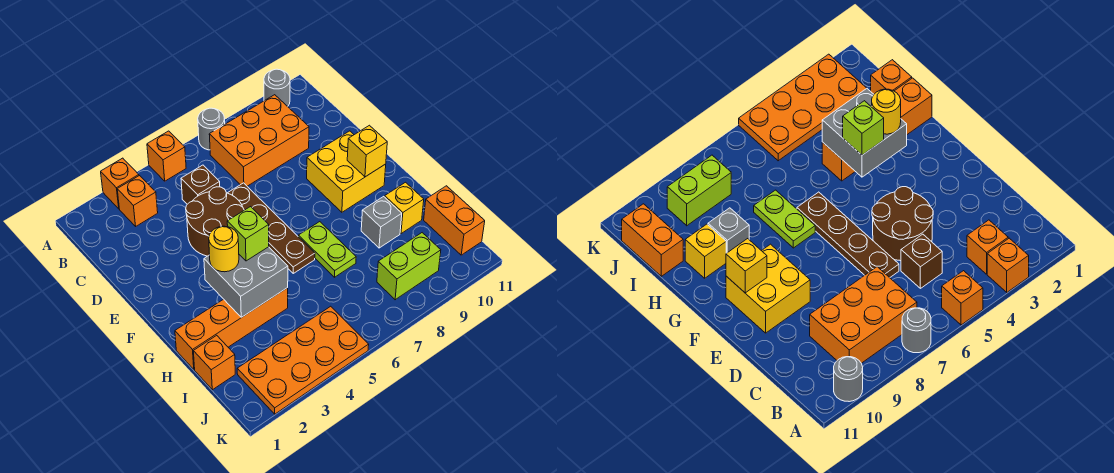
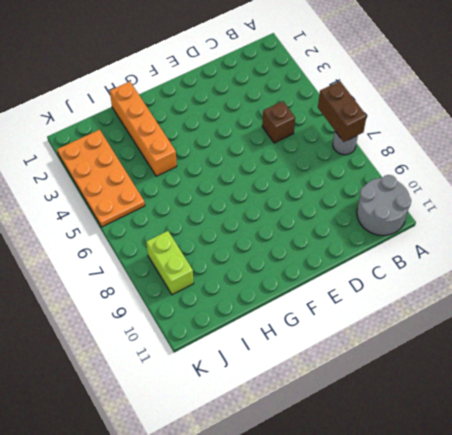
brown brick A6:A7 level 2 -> none
grey round brick A10:B11 level 1 -> grey round brick A10 level 1
none -> orange brick A3 level 1
none -> orange brick A5 level 1
none -> orange brick B3 level 1

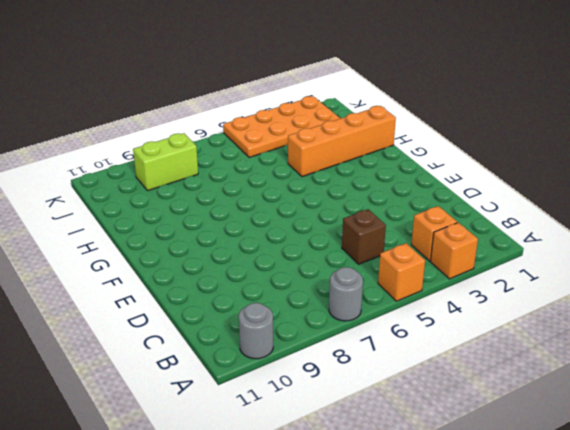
none -> orange brick B7:C9 level 1
none -> brown round brick D4:E5 level 1
none -> brown plate D6:G6 level 1

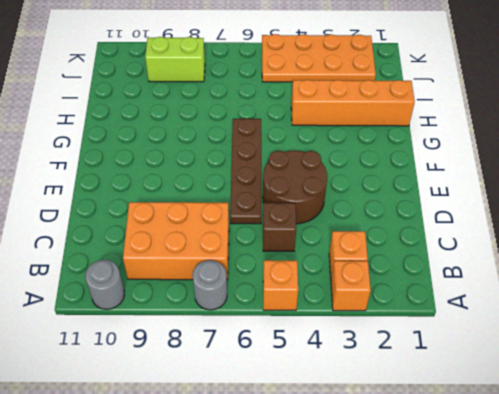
none -> yellow brick E9:F10 level 1
none -> lime plate G7:H7 level 1
none -> grey brick H9 level 1

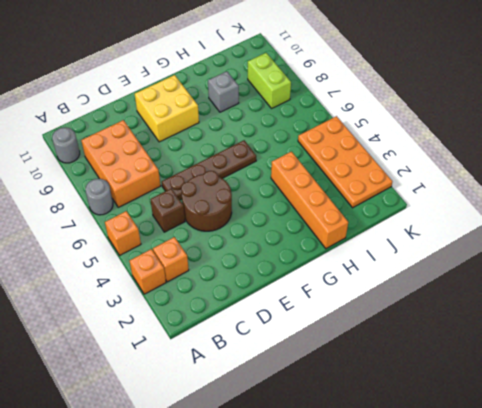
none -> lime plate G7:H7 level 1
none -> yellow brick H10 level 1
none -> orange brick I1 level 1

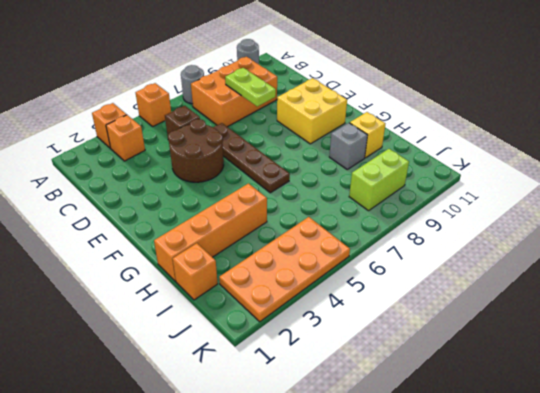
lime plate C8:D8 level 2 -> lime plate G7:H7 level 1
none -> orange brick I11:J11 level 1
none -> yellow brick F10 level 2
none -> grey brick G3:H4 level 2

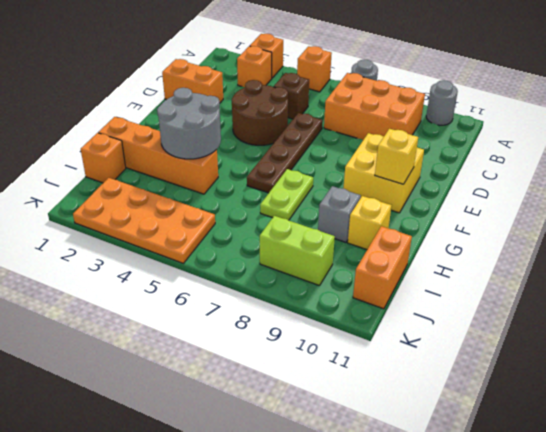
orange brick D1:D2 level 1 -> none
grey round brick G3:H4 level 2 -> grey brick G3:H4 level 2
none -> yellow round brick G3 level 3
none -> lime brick G4 level 3

